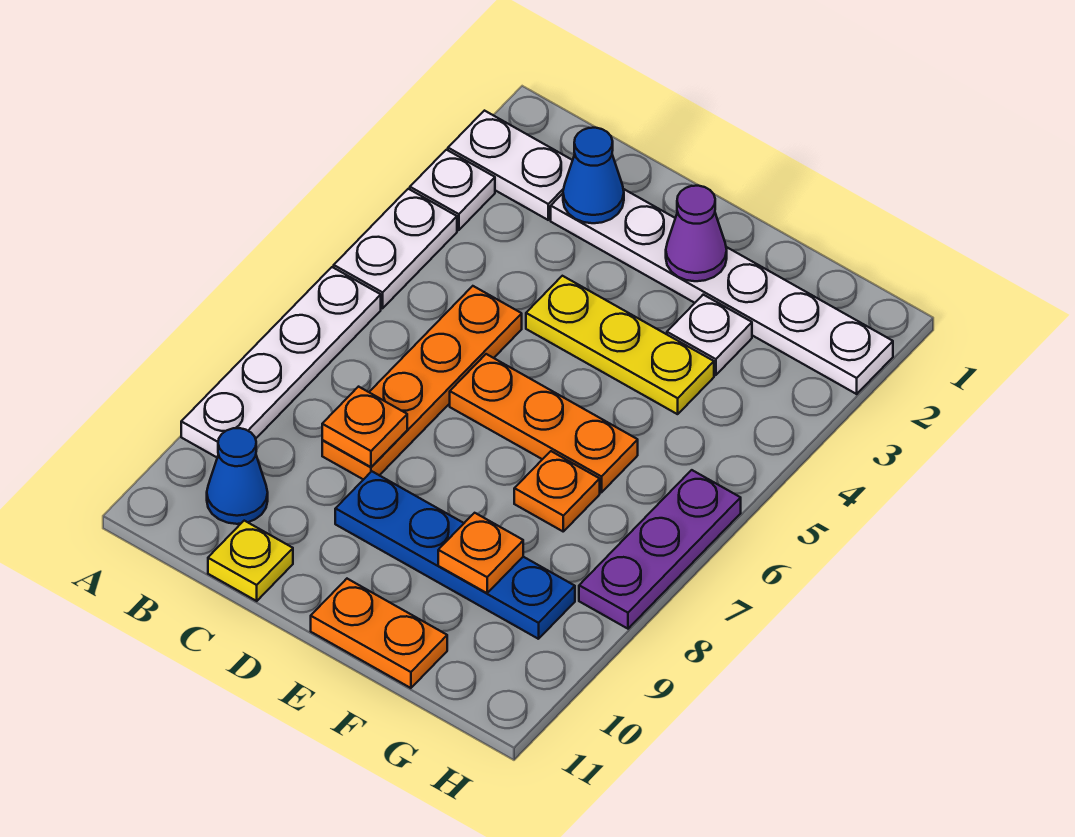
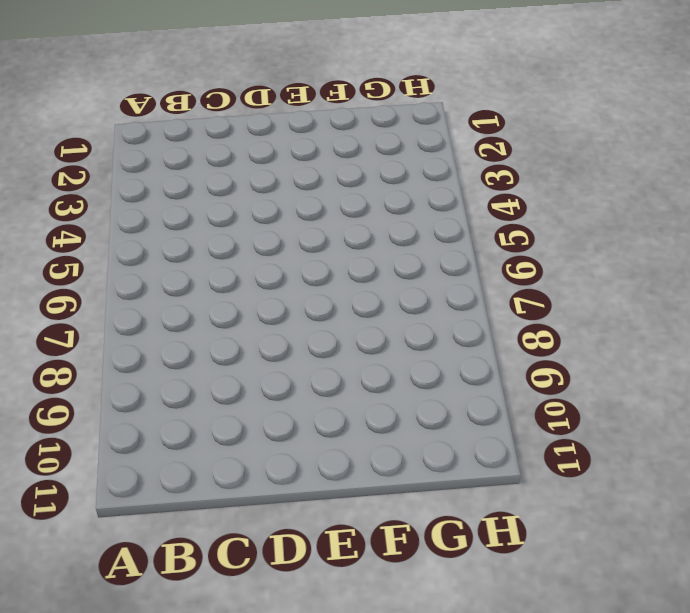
none -> white plate A2:B2 level 1
none -> white plate A3 level 1
none -> white plate A4:A5 level 1

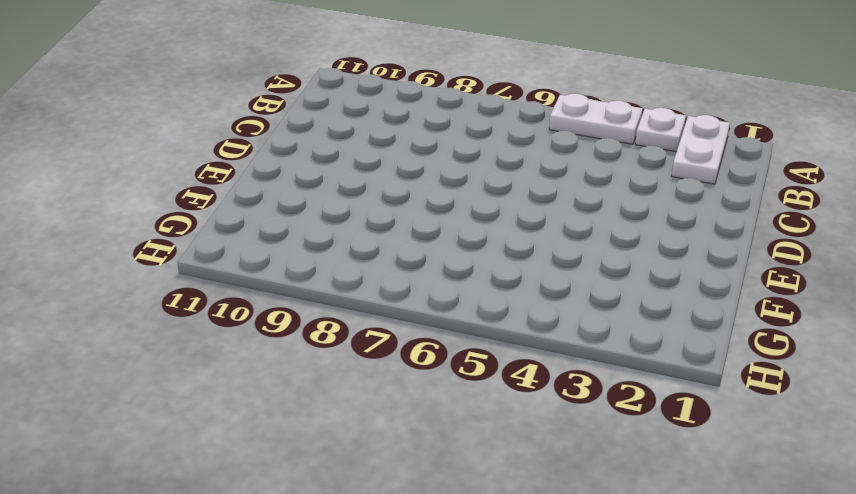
none -> white plate A6:A9 level 1
none -> blue cone B10 level 1
none -> white plate C2:H2 level 1

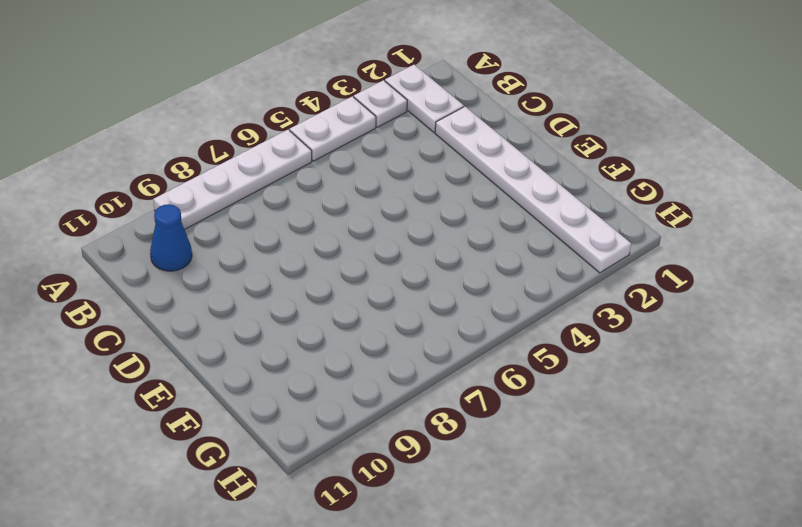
none -> orange plate C5:C8 level 1
none -> yellow plate C11 level 1
none -> yellow plate D4:F4 level 1

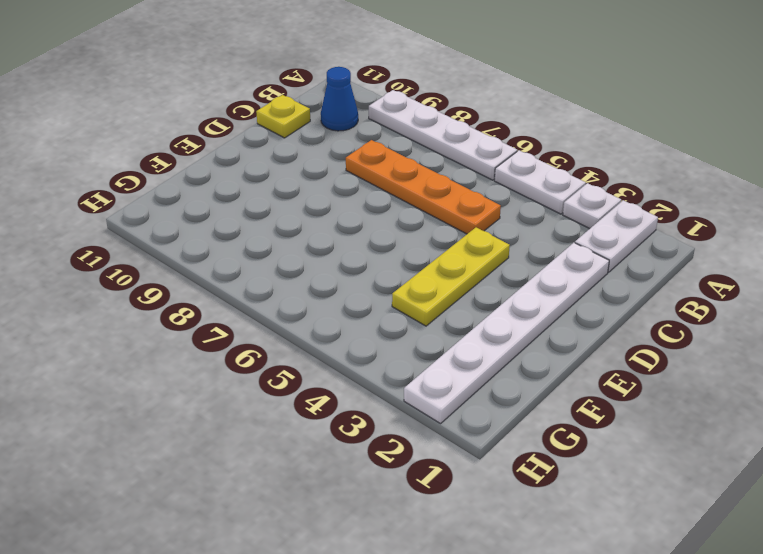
none -> orange plate D6:F6 level 1
none -> blue plate D9:G9 level 1
none -> orange plate E11:F11 level 1

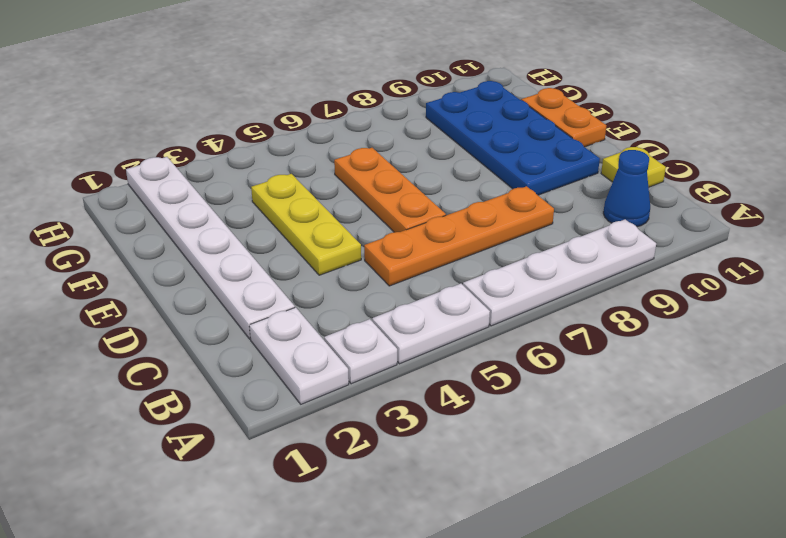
blue plate D9:G10 level 1 -> blue plate D9:G9 level 1
none -> white plate F3 level 1
none -> orange plate F7 level 1
none -> purple plate H6:H8 level 1

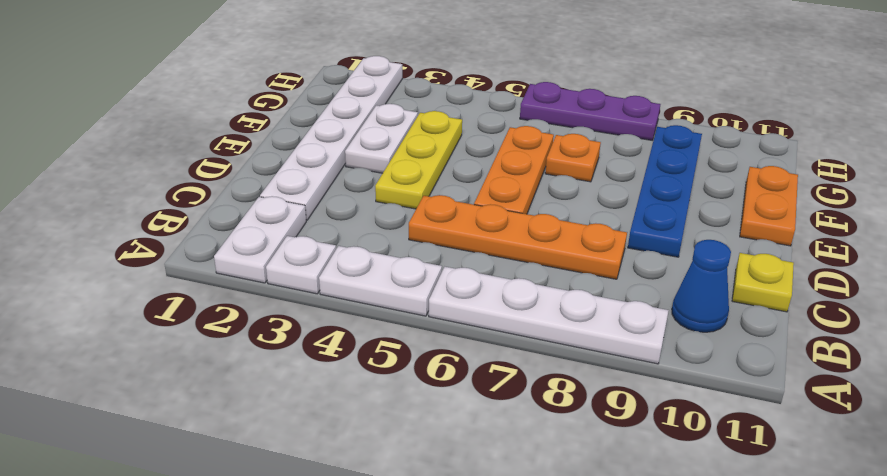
white plate E3:F3 level 1 -> white plate F3 level 1
none -> blue cone C2 level 2
none -> orange plate C8 level 2
none -> purple cone E2 level 2

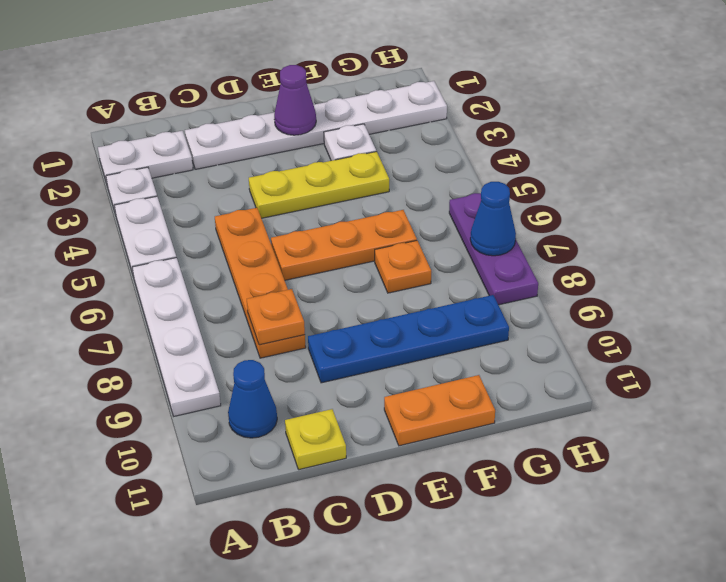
blue cone H7 level 2 -> blue cone C2 level 2
none -> orange plate F9 level 2

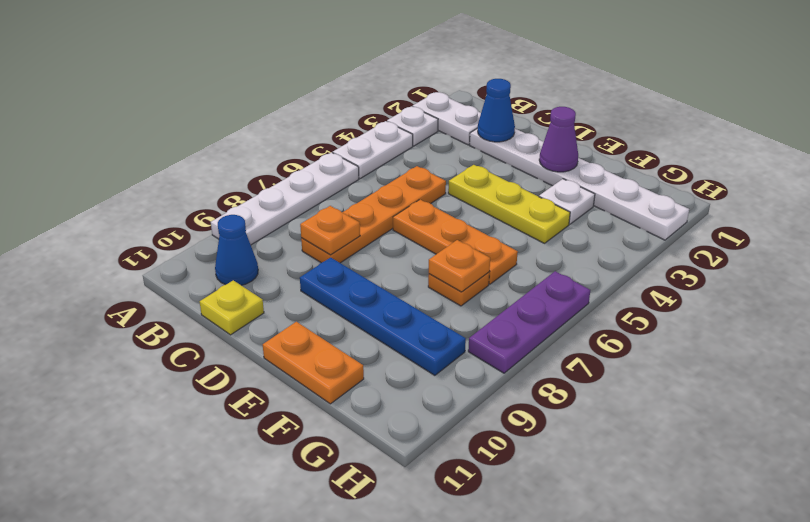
orange plate F7 level 2 -> orange plate F9 level 2

